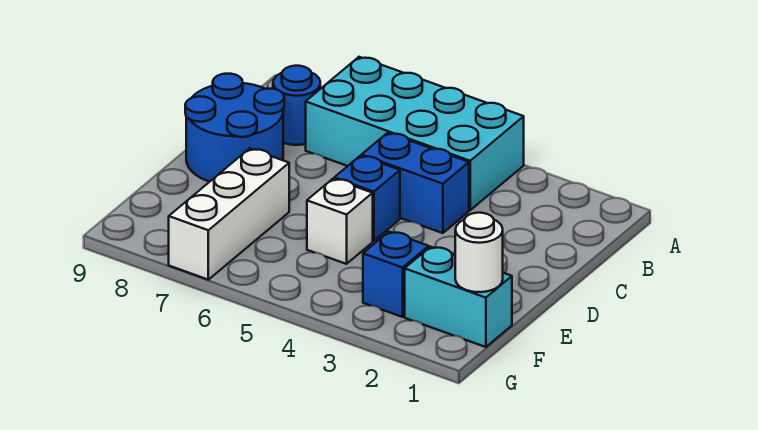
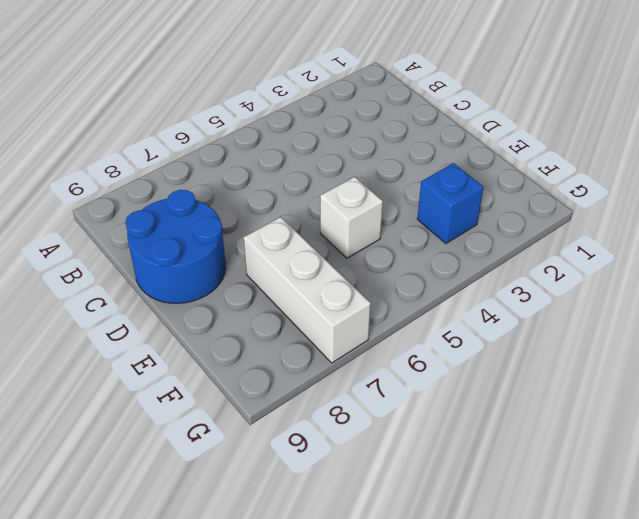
none -> cyan brick A4:B7 level 1
none -> blue round brick B8 level 1

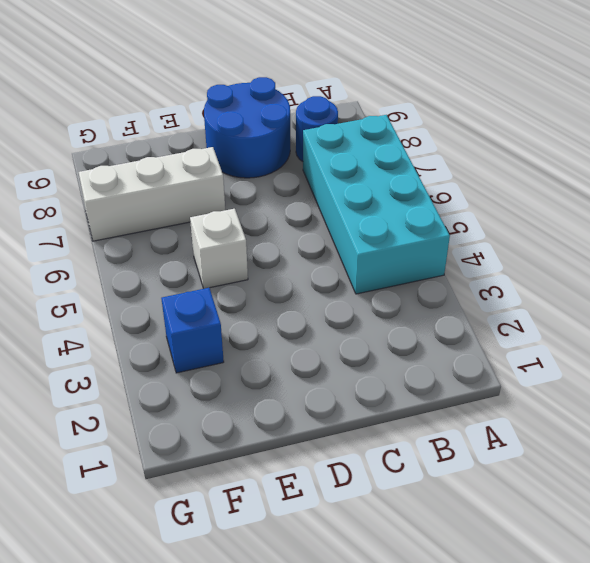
none -> blue brick C4:C5 level 1
none -> blue brick D5 level 1

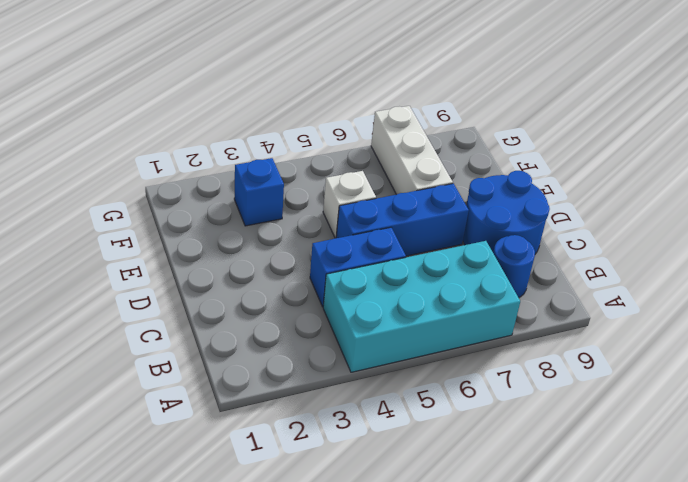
blue brick D5:D7 level 1 -> blue brick D5 level 1
none -> cyan brick F1:F2 level 1
none -> white round brick F1 level 2

